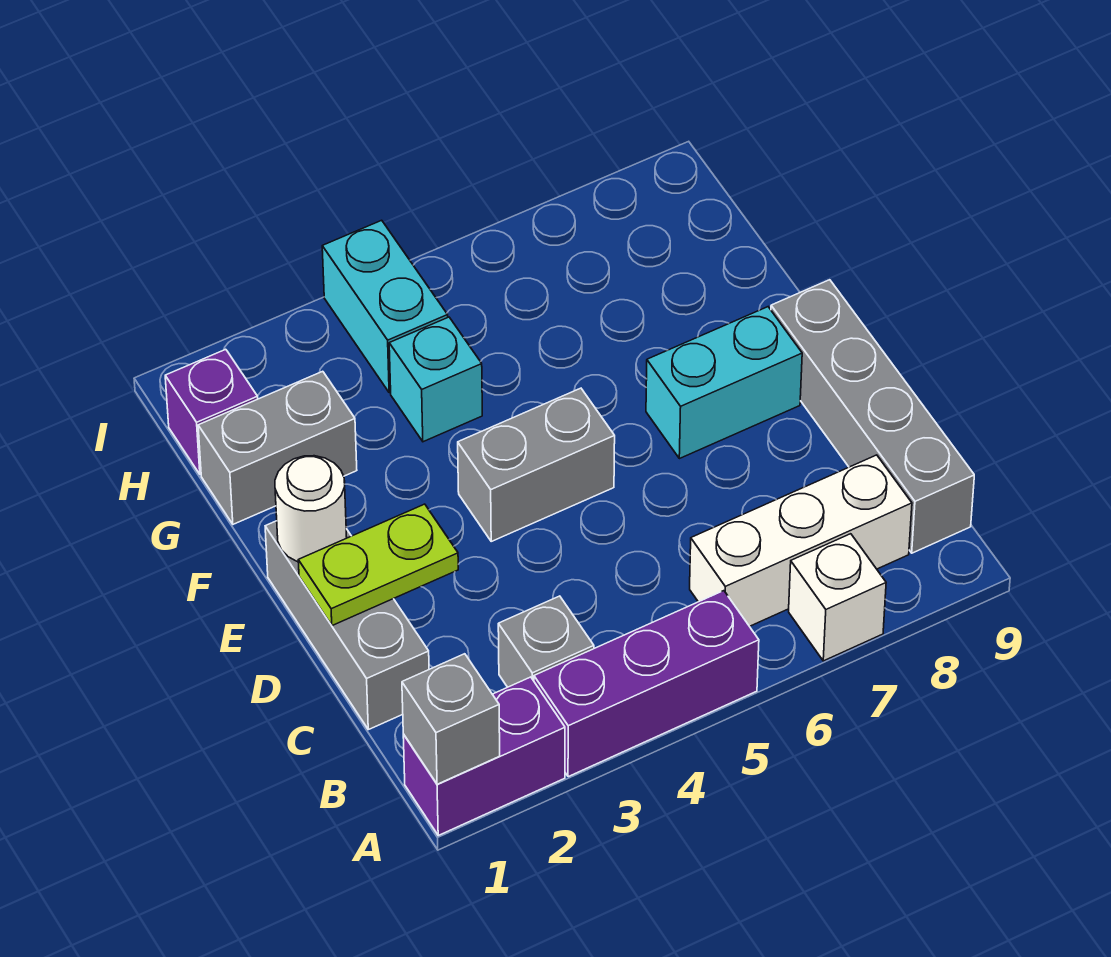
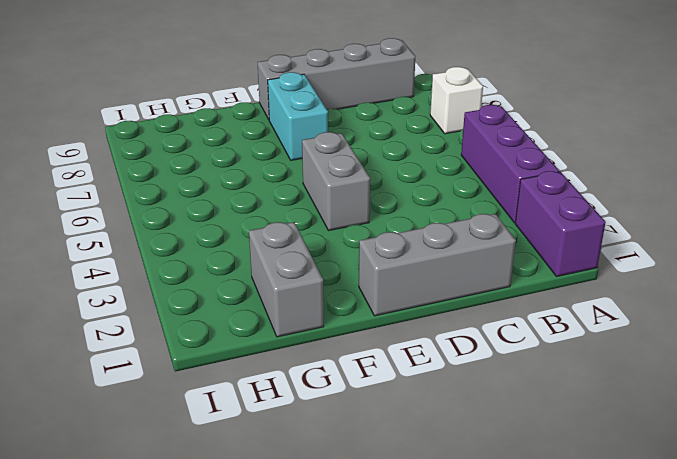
none -> grey brick B3 level 1
none -> white brick B6:B8 level 1
none -> cyan brick G4 level 1

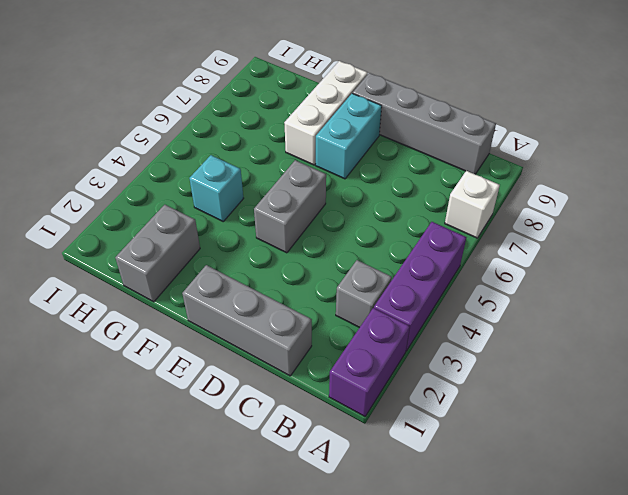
white brick F7:F9 level 1 -> white brick B6:B8 level 1
none -> purple brick H1 level 1
none -> cyan brick H4:I4 level 1
none -> grey brick A1 level 2

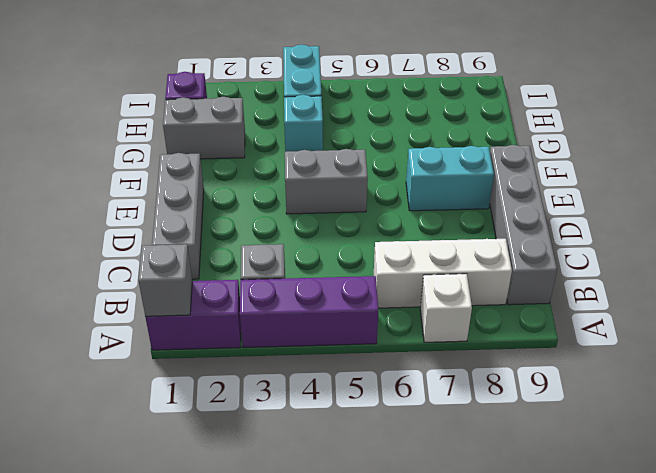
none -> lime plate D1:D2 level 2
none -> white round brick E1 level 2

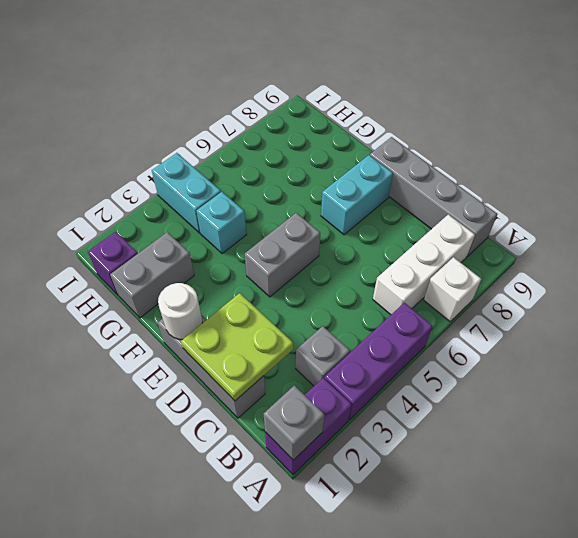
lime plate C1:D2 level 2 -> lime plate D1:D2 level 2

